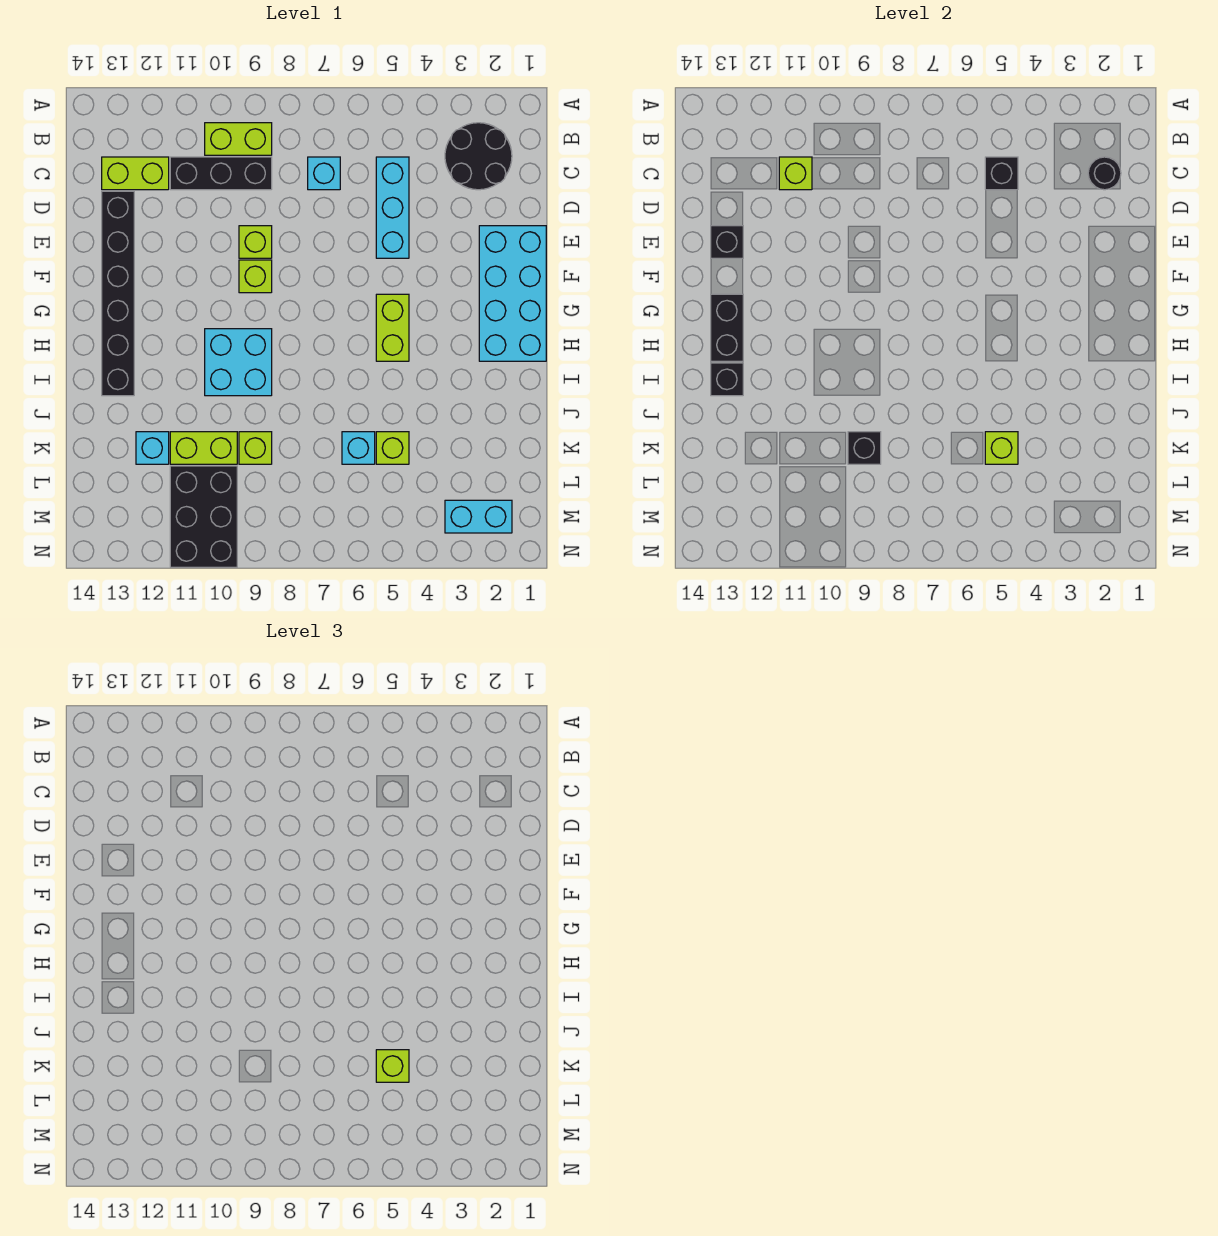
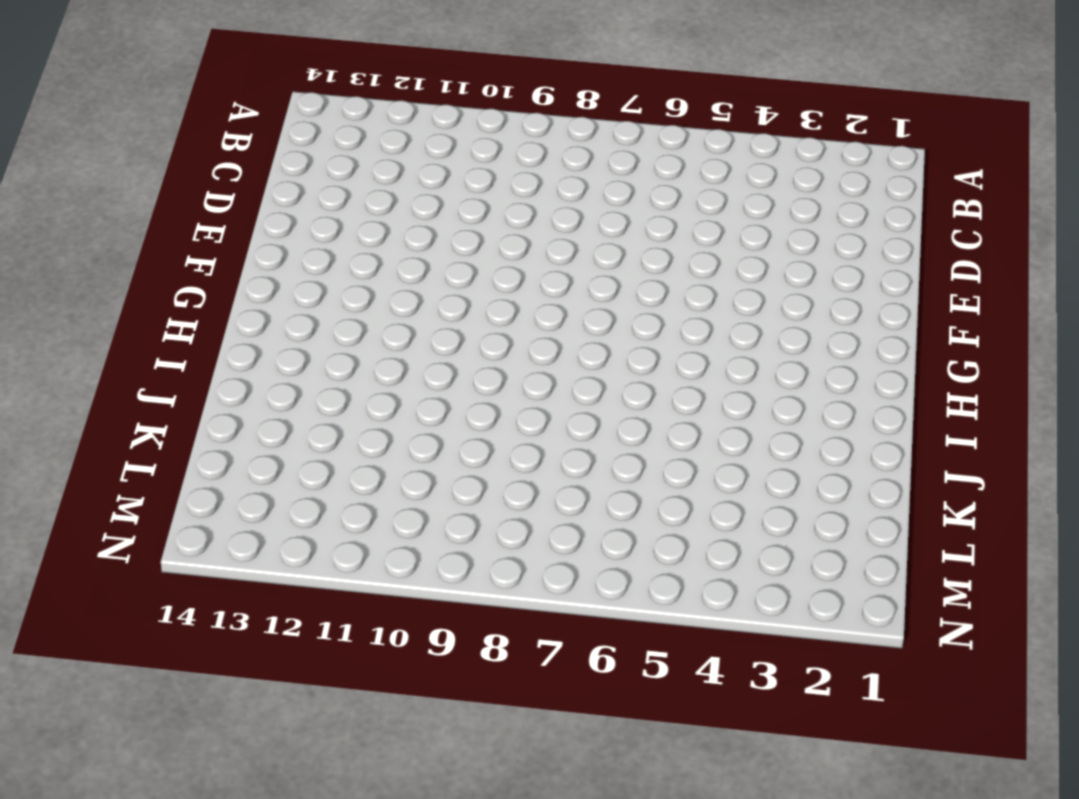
none -> black round brick B2:C3 level 1
none -> lime brick B9:B10 level 1
none -> cyan brick C5:E5 level 1

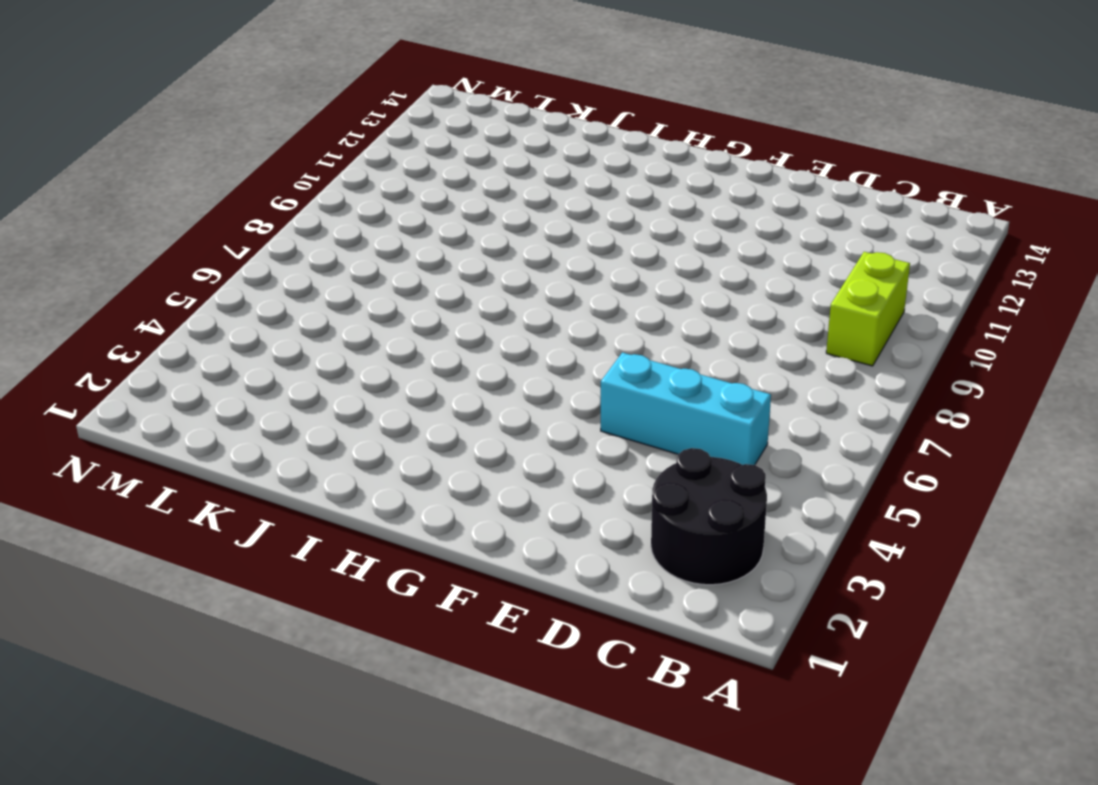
none -> cyan brick C7 level 1
none -> black brick C9:C11 level 1
none -> lime brick C12:C13 level 1

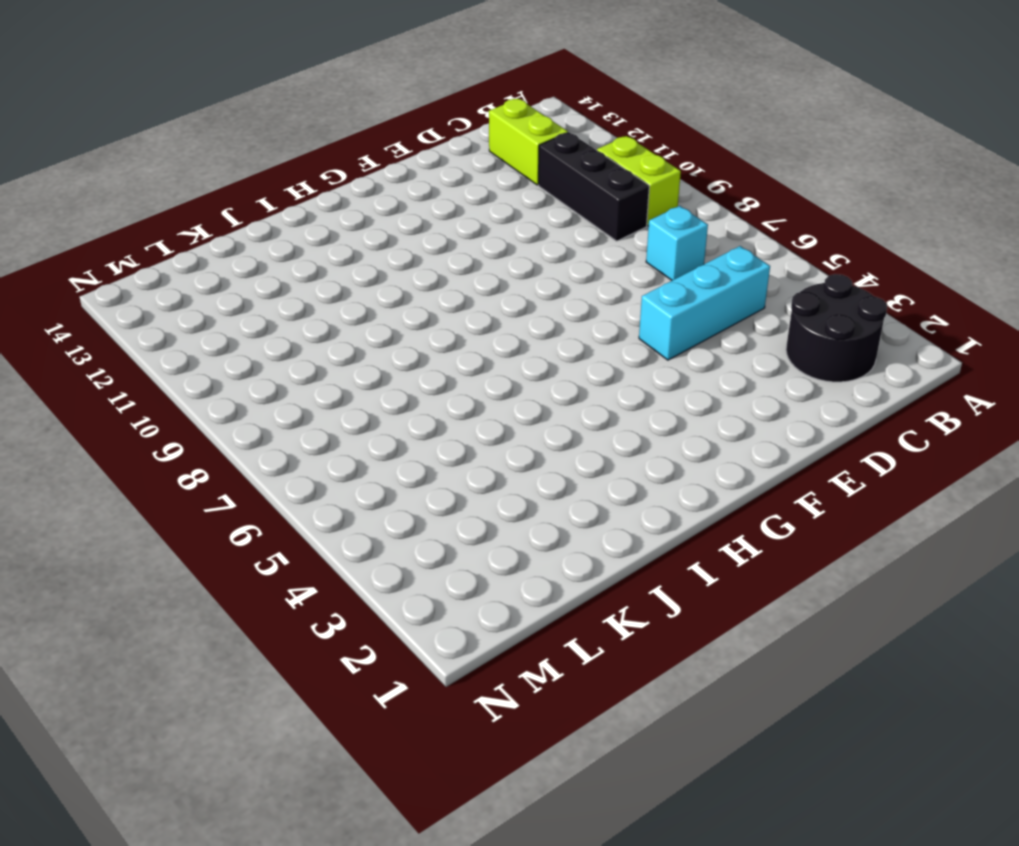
none -> black brick D13:I13 level 1
none -> cyan brick E1:H2 level 1
none -> lime brick E9 level 1

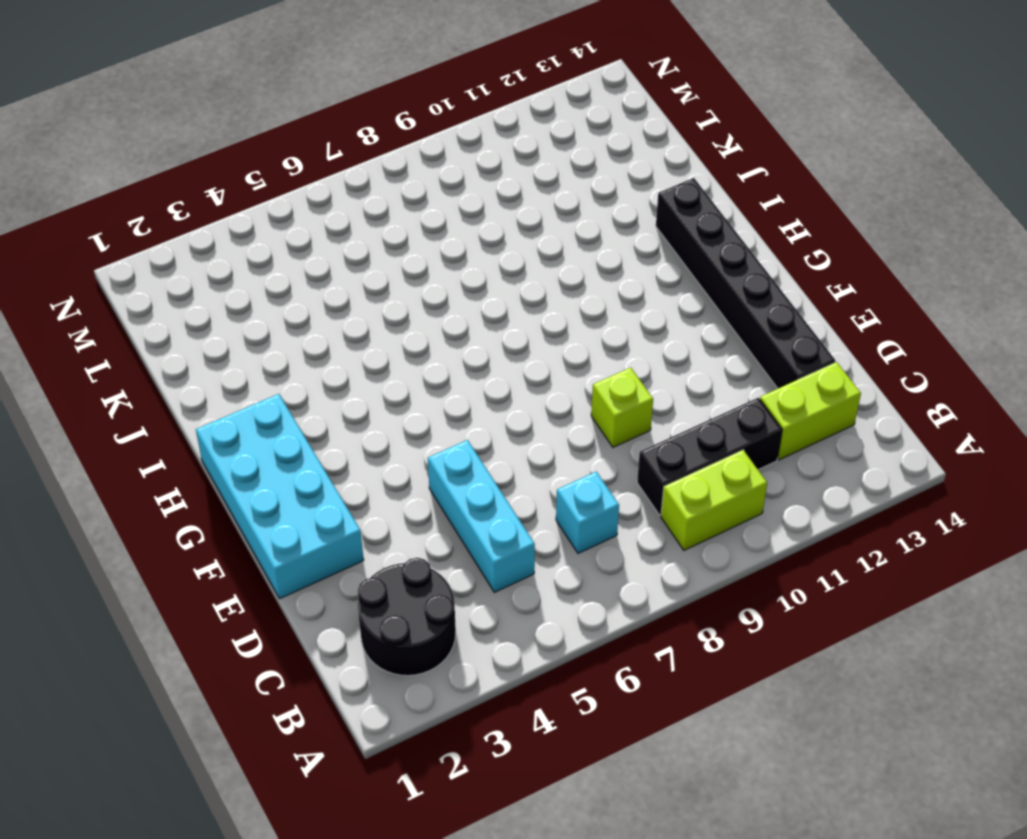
none -> lime brick F9 level 1
none -> lime brick G5:H5 level 1
none -> cyan brick H9:I10 level 1

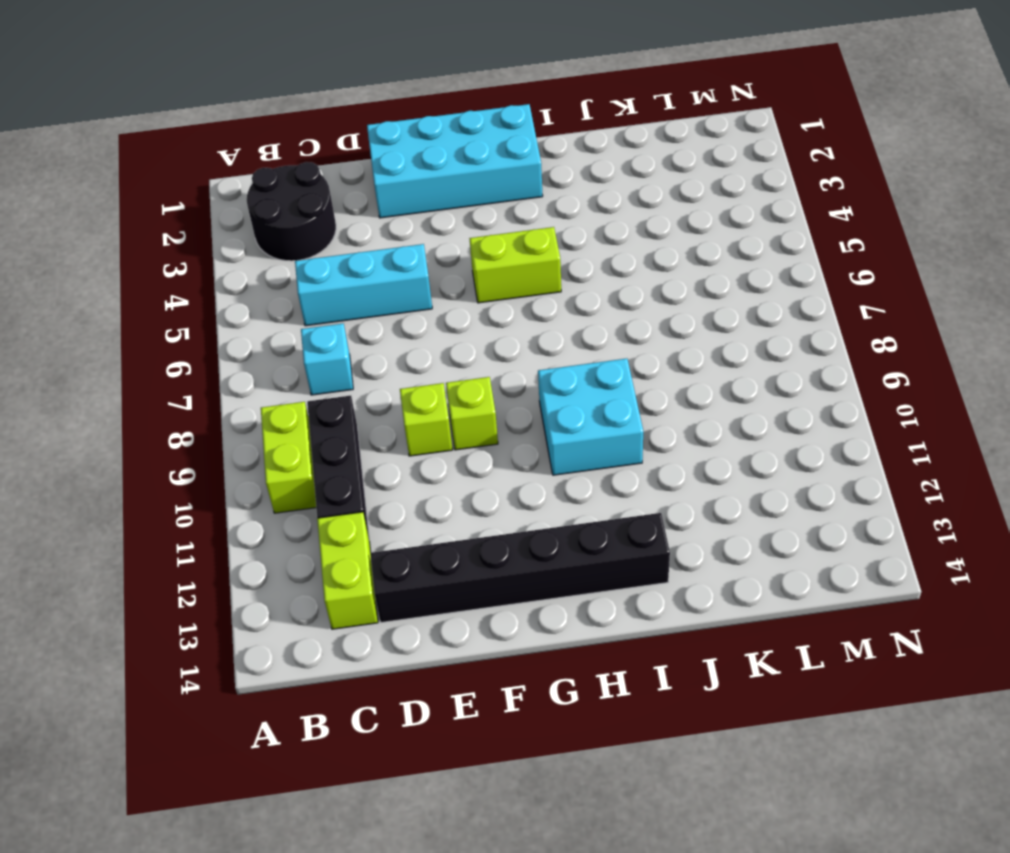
none -> lime brick K5 level 1
none -> cyan brick K6 level 1
none -> lime brick K9 level 1

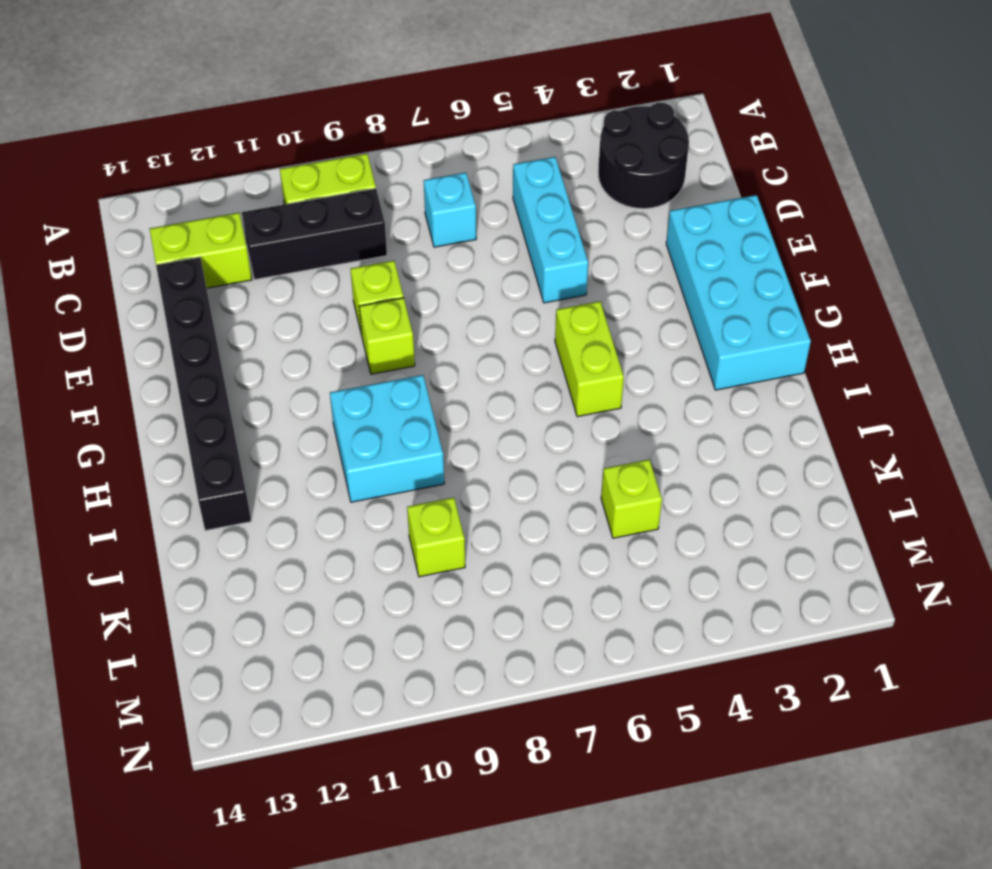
none -> cyan brick K6 level 1
none -> lime brick K10:K11 level 1
none -> cyan brick K12 level 1

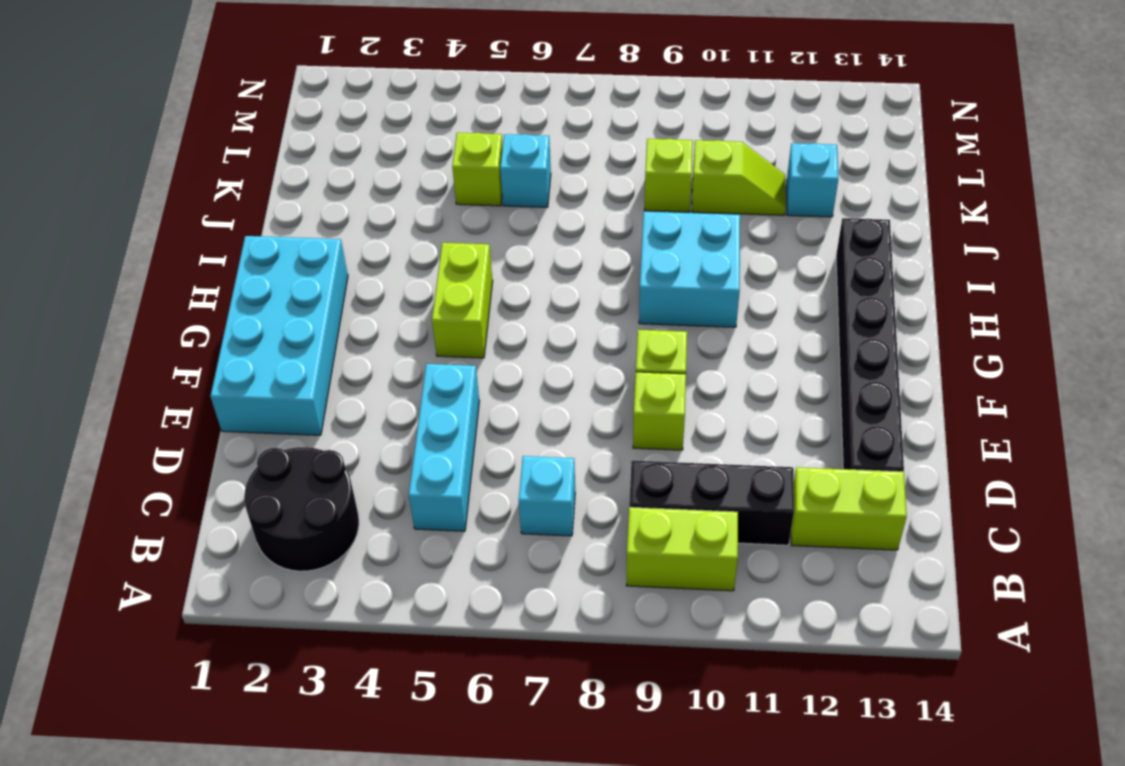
lime slope K10:K11 level 1 top 10 -> lime brick K10:K11 level 1
none -> black brick L10:N11 level 1
none -> cyan brick M2:M3 level 1
none -> black round brick C2 level 2

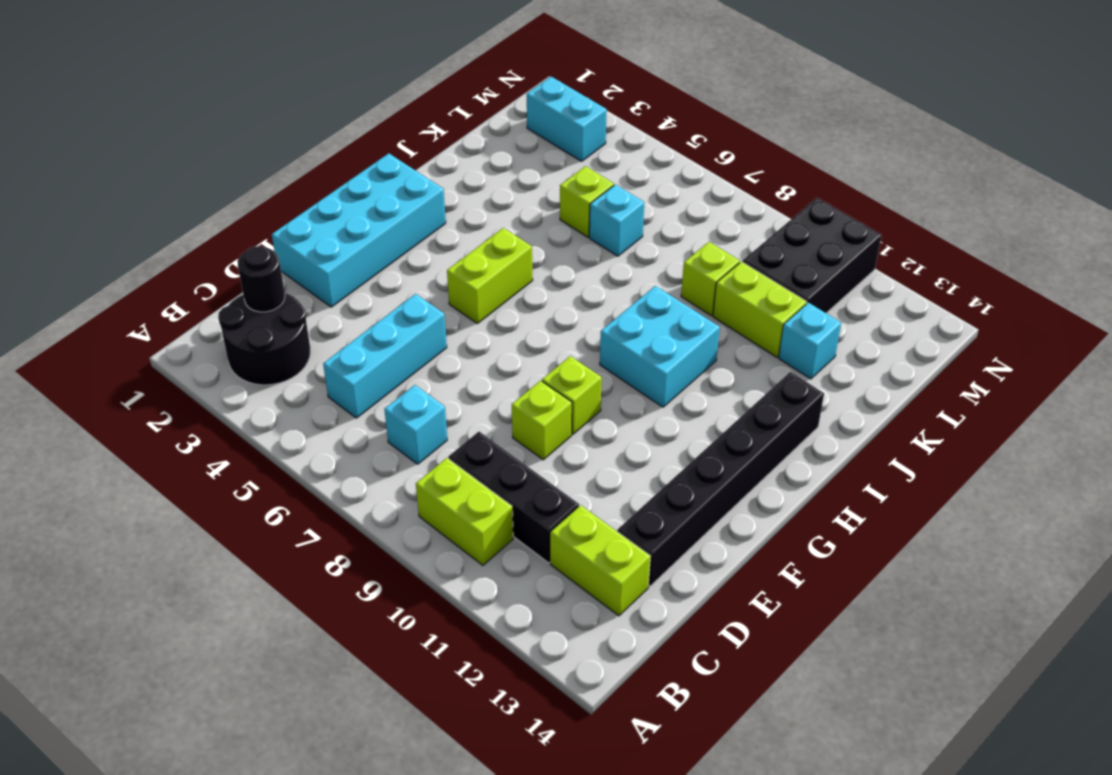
none -> black brick C5 level 2
none -> lime brick C11 level 2
none -> black brick E13 level 2

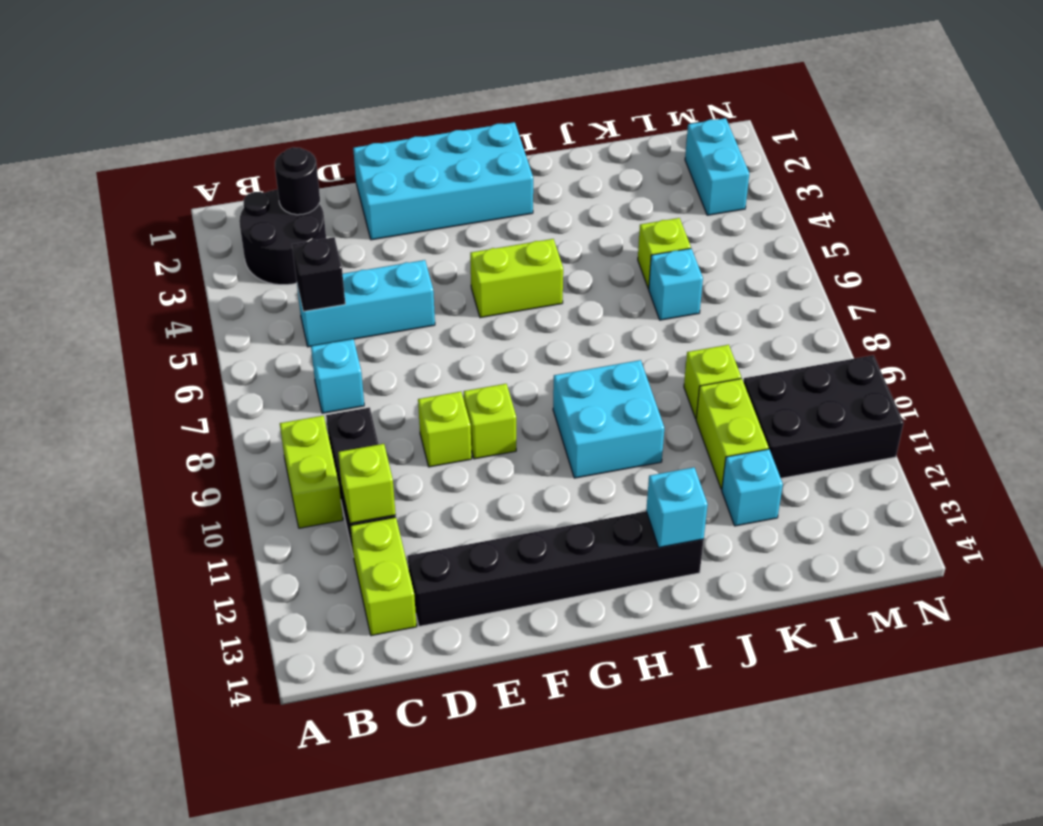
cyan brick I13 level 2 -> black brick I13 level 2
none -> black brick E13 level 2
none -> black brick G13:H13 level 2
none -> lime brick K5 level 2

